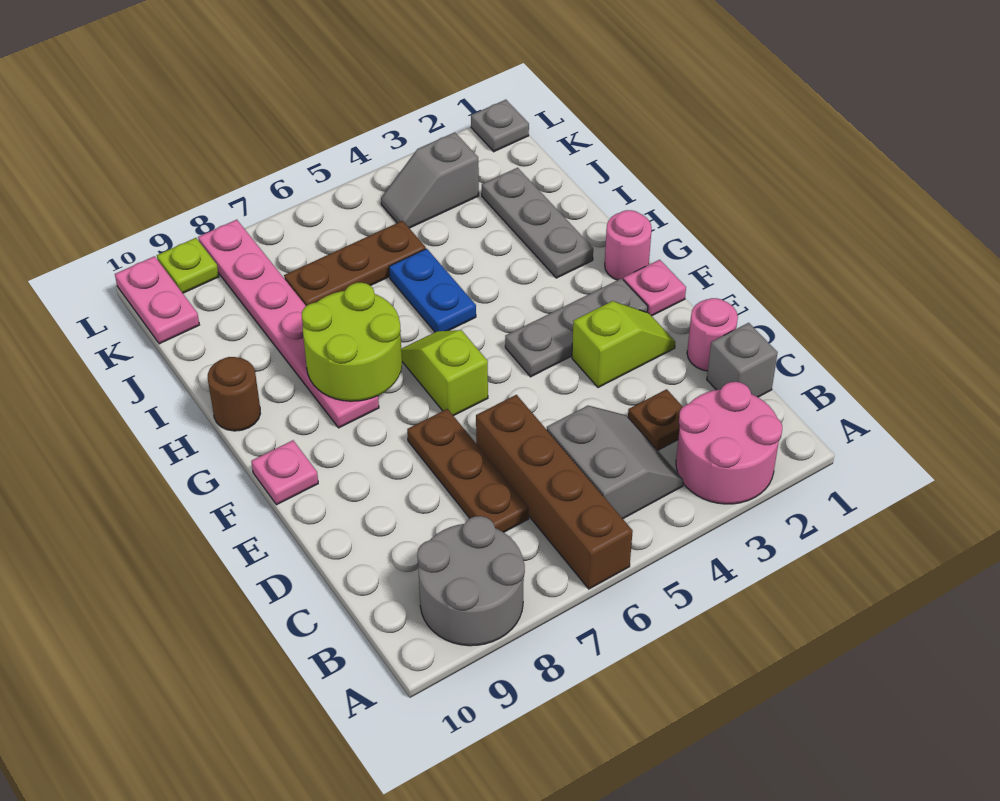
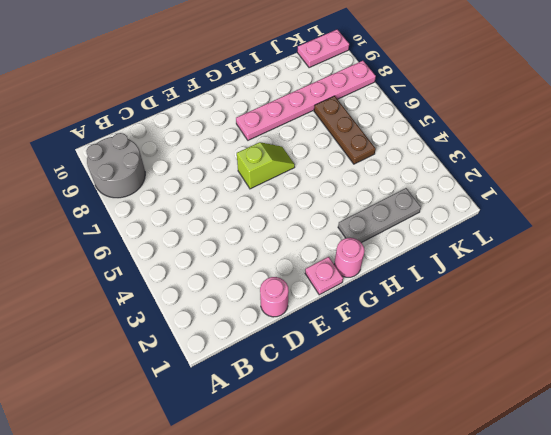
none -> pink round brick A2:B3 level 1
none -> brown brick A6:D6 level 1
none -> grey slope B4:C5 level 1 top 5

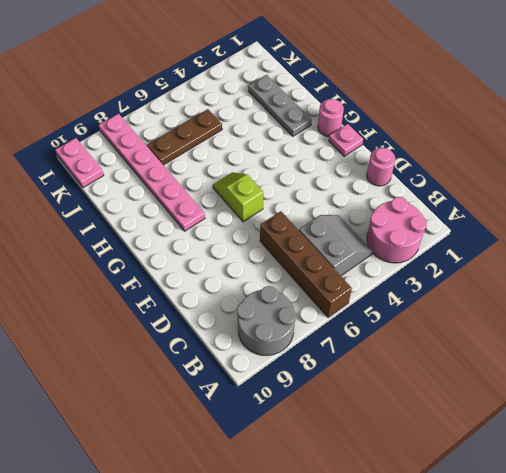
none -> grey brick C1 level 1
none -> brown plate C3 level 1
none -> brown plate C7:E7 level 1

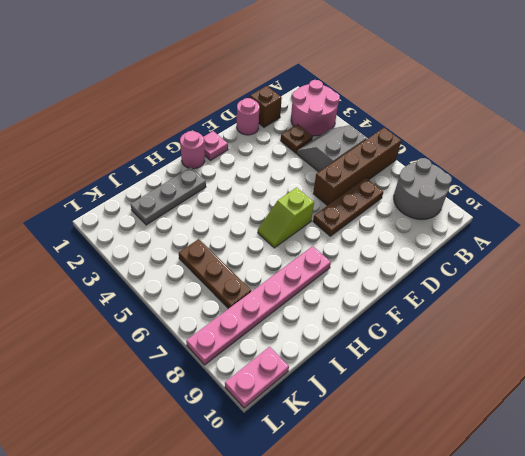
brown brick C1 level 1 -> grey brick C1 level 1
none -> lime slope E2:E3 level 1 top 3
none -> grey plate F2:F4 level 1
none -> pink plate F10 level 1

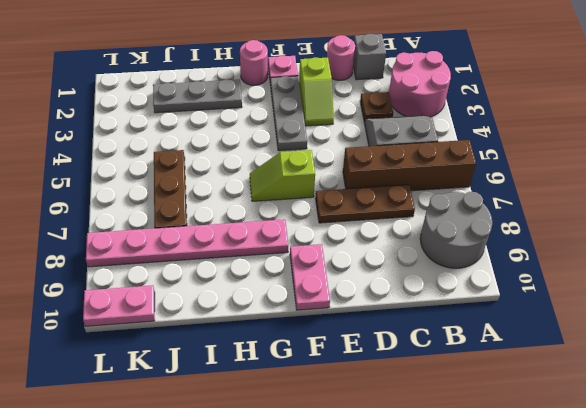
lime slope E2:E3 level 1 top 2 -> lime slope E2:E3 level 1 top 3
pink plate F9:F10 level 1 -> pink plate F10 level 1
none -> blue plate H5:I5 level 1
none -> brown round brick H10 level 1
none -> grey slope K3:K4 level 1 top 3

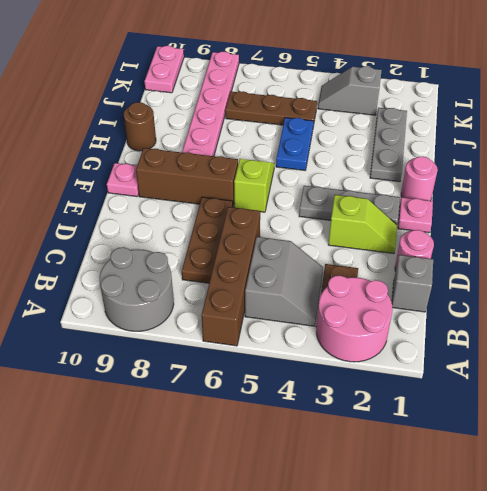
brown brick F7:F9 level 1 -> none
none -> grey plate L1 level 1
none -> lime plate L9 level 1
none -> lime round brick G7:H8 level 2

